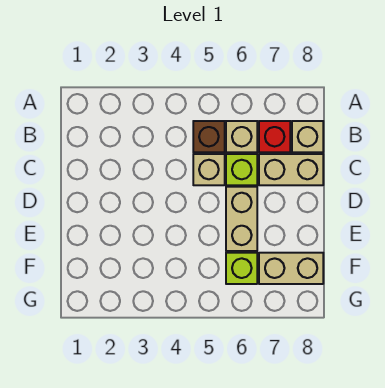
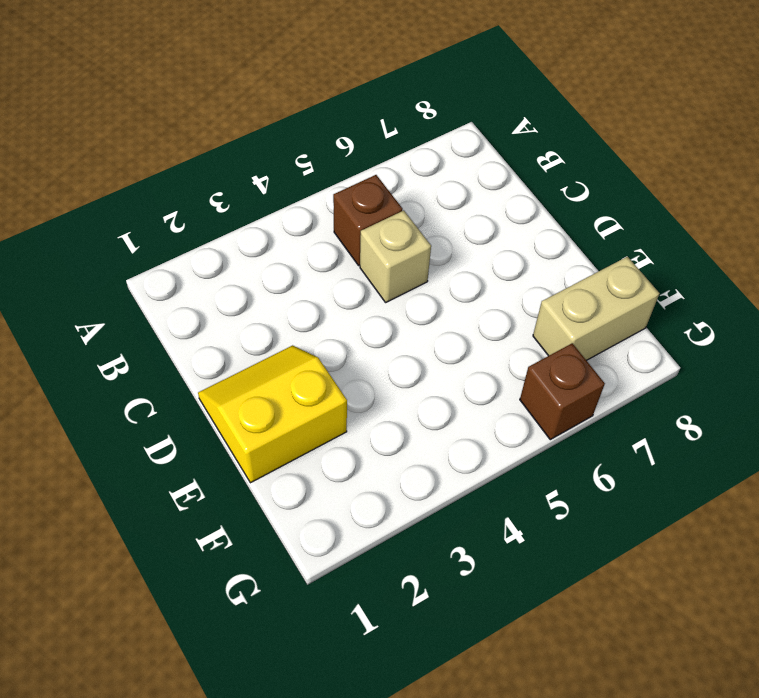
yellow slope D1:E2 level 1 top E -> none
brown brick G6 level 1 -> none
none -> tan brick B6 level 1
none -> red brick B7 level 1

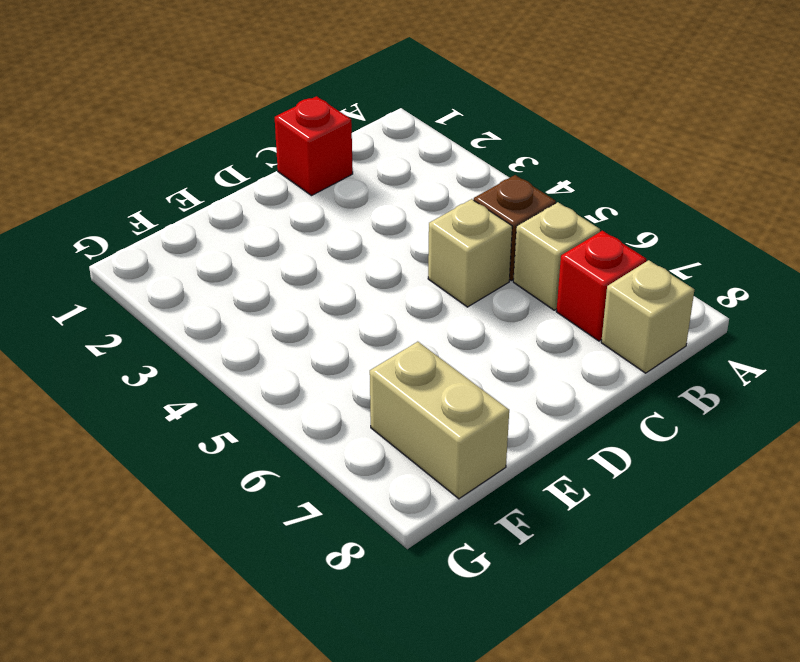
red brick C1 level 1 -> none
none -> lime brick C6 level 1
none -> tan brick C7:C8 level 1

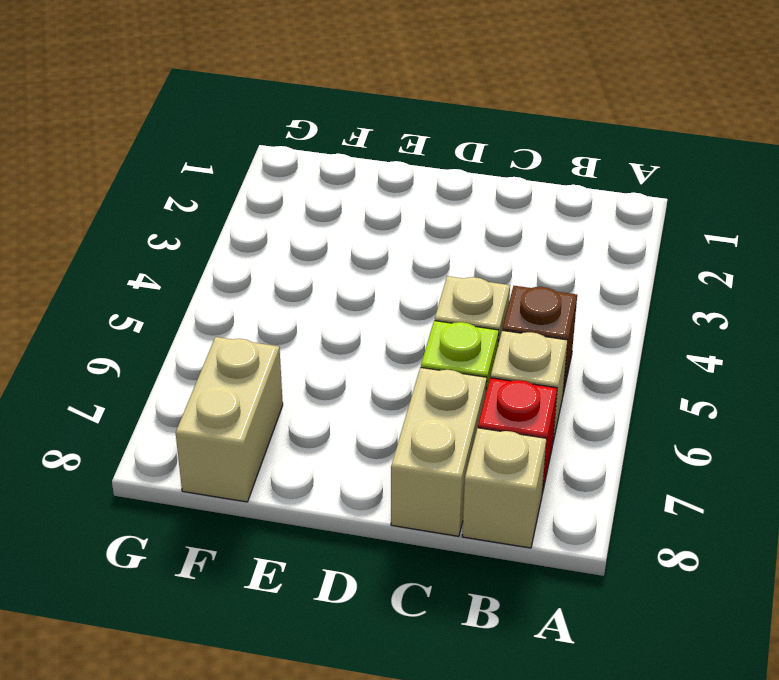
none -> tan brick D6:E6 level 1
none -> lime brick F6 level 1

